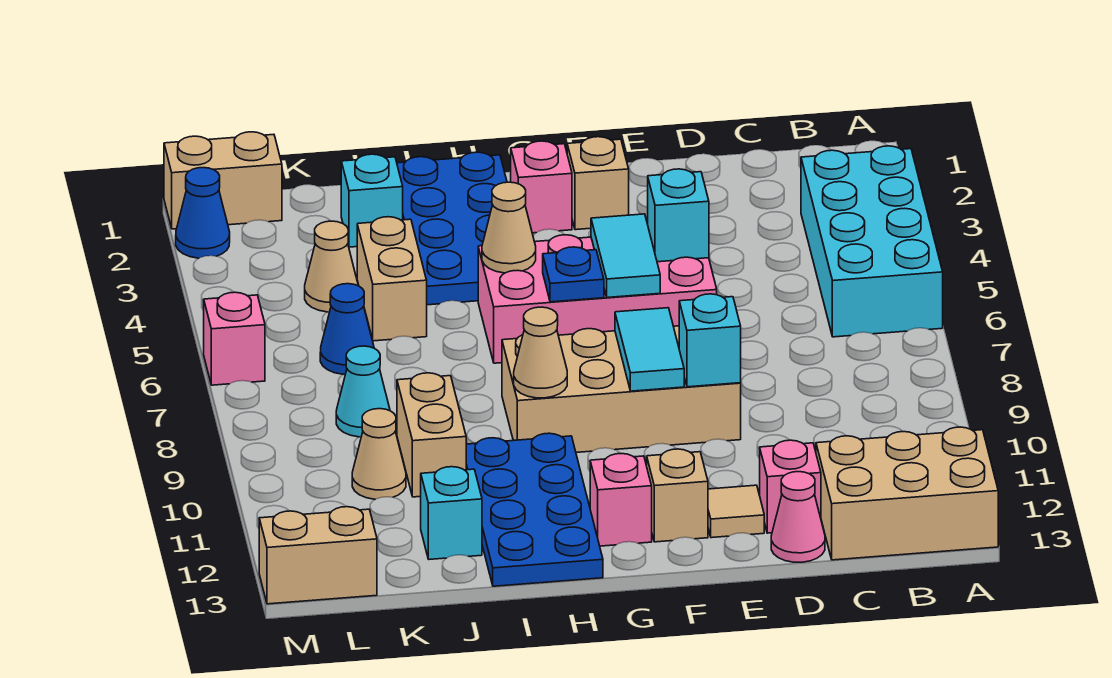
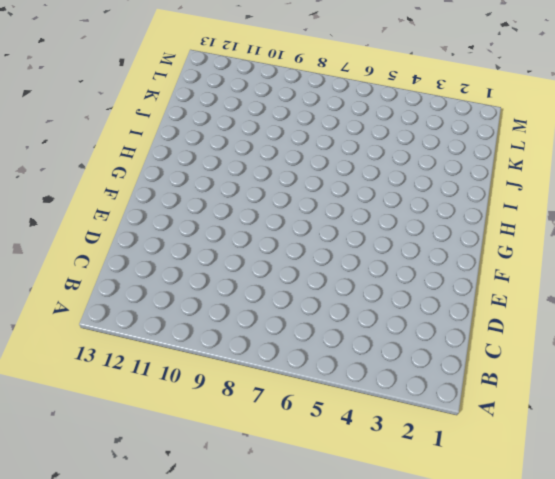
none -> cyan brick A3:B6 level 1
none -> tan brick A12:C13 level 1
none -> pink brick D12 level 1
none -> pink cone D13 level 1

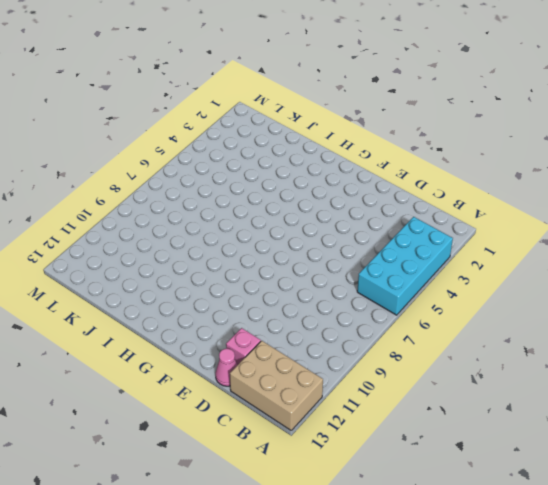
none -> pink brick E5:H6 level 1
none -> tan brick E8:H9 level 1
none -> tan tile E12 level 1
none -> tan brick F2 level 1

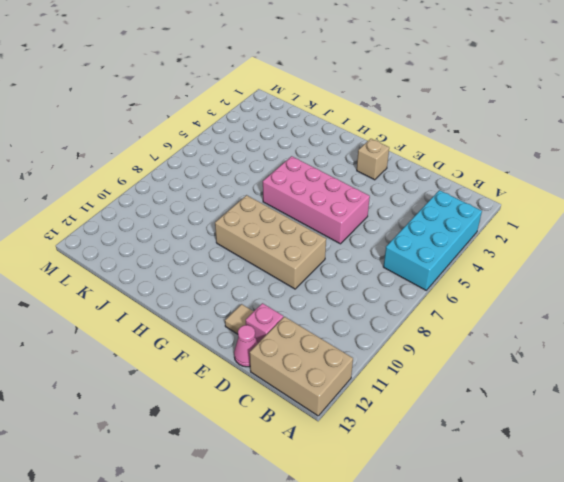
none -> tan brick F12 level 1
none -> pink brick G2 level 1
none -> pink brick G12 level 1
none -> blue plate H1:I4 level 1

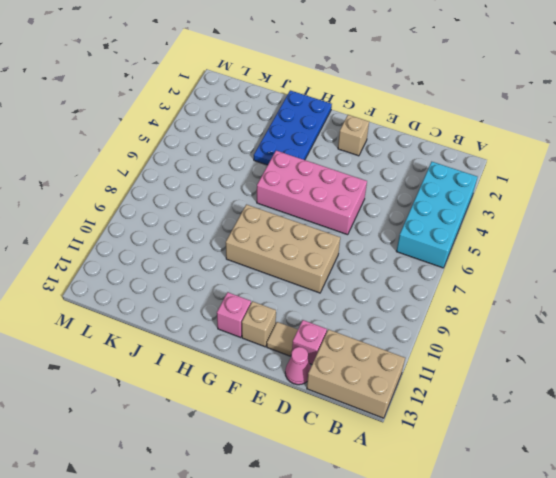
none -> pink brick G2 level 1
none -> blue plate H10:I13 level 1
none -> cyan brick J2 level 1
none -> tan brick J4:J5 level 1

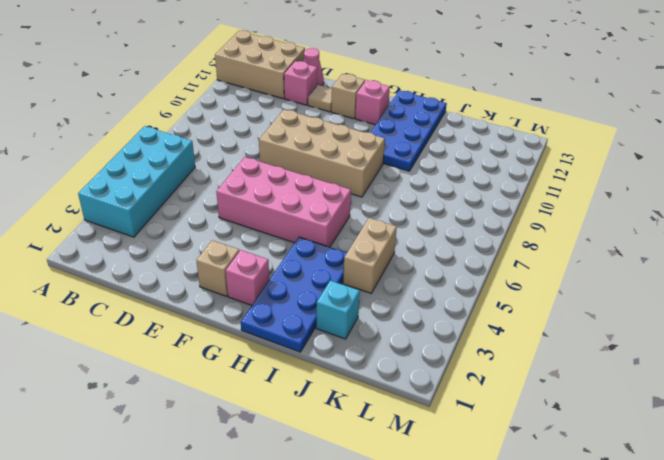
none -> tan brick J9:J10 level 1
none -> cyan brick J12 level 1
none -> tan cone K4 level 1
none -> blue cone K6 level 1

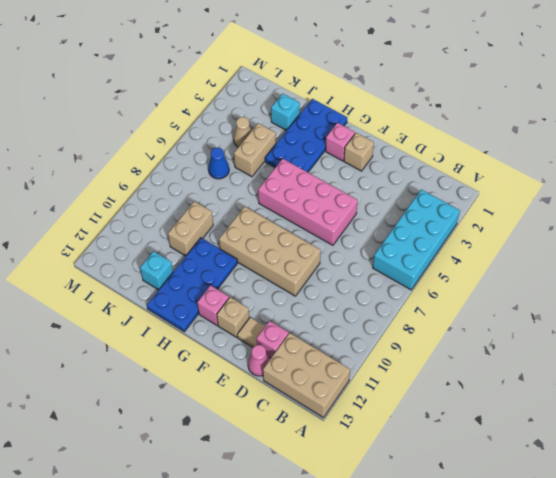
none -> cyan cone K8 level 1
none -> tan cone K10 level 1
none -> tan brick L1:M1 level 1
none -> tan brick L13:M13 level 1

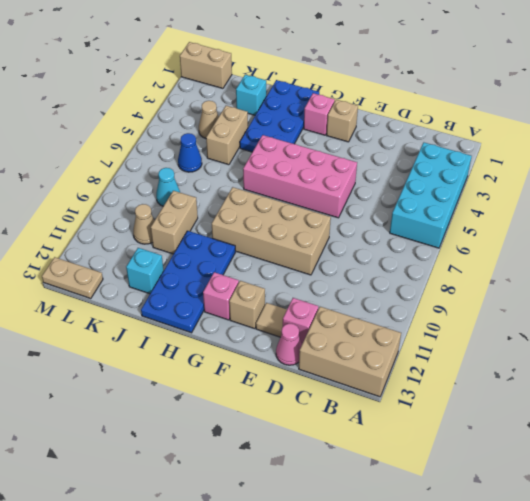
tan plate L13:M13 level 1 -> tan brick L13:M13 level 1
none -> blue cone M2 level 1
none -> pink brick M6 level 1
none -> cyan brick E5 level 2
none -> cyan brick E9 level 2

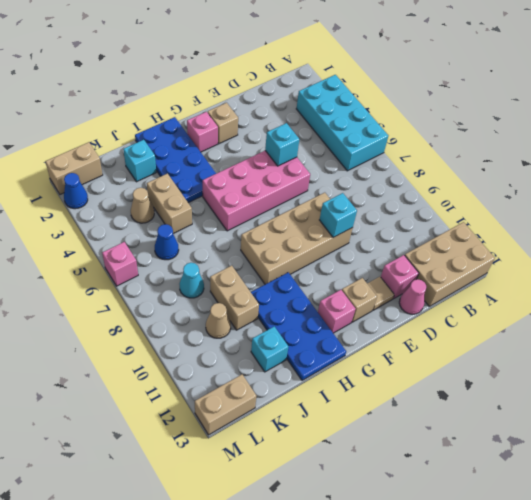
none -> cyan tile F5:F6 level 2
none -> cyan tile F8:F9 level 2
none -> blue plate G6 level 2
none -> tan cone H5 level 2

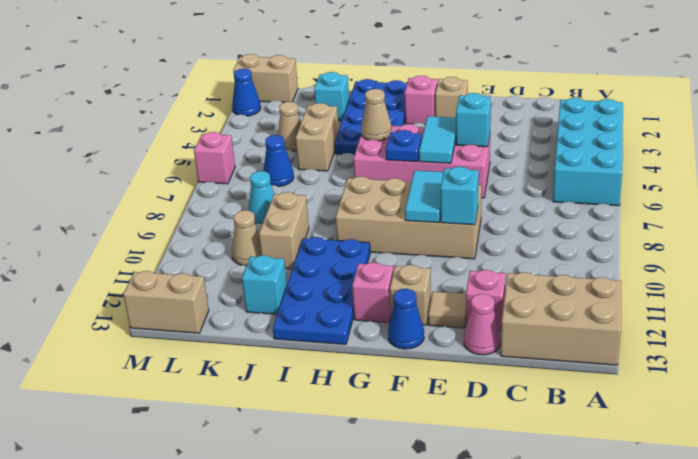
blue cone F13 level 1 -> none
none -> tan cone H9 level 2

